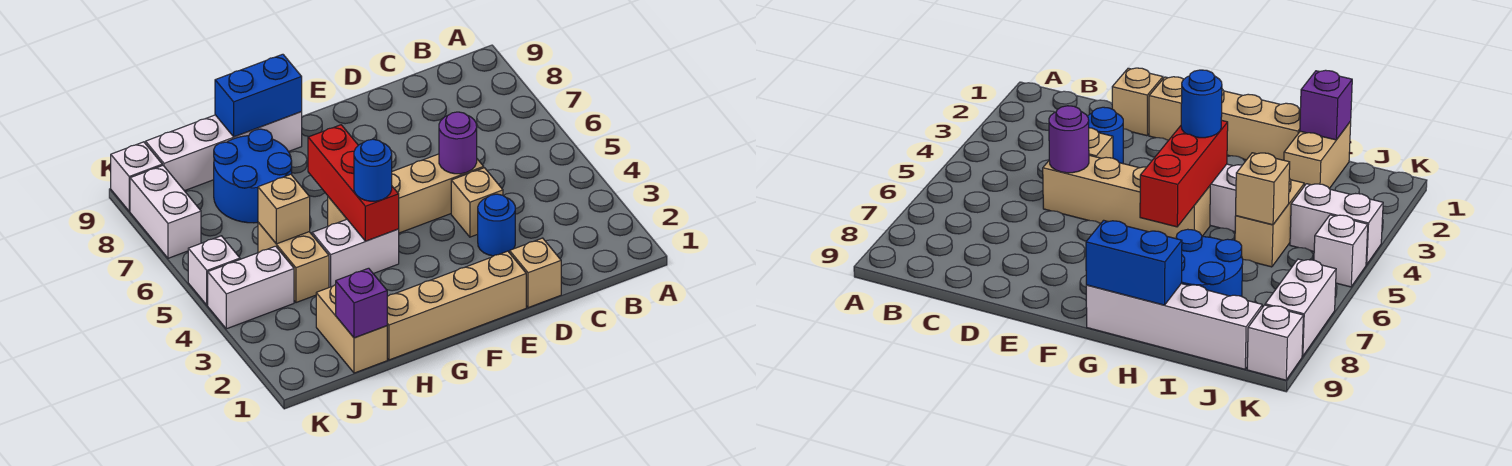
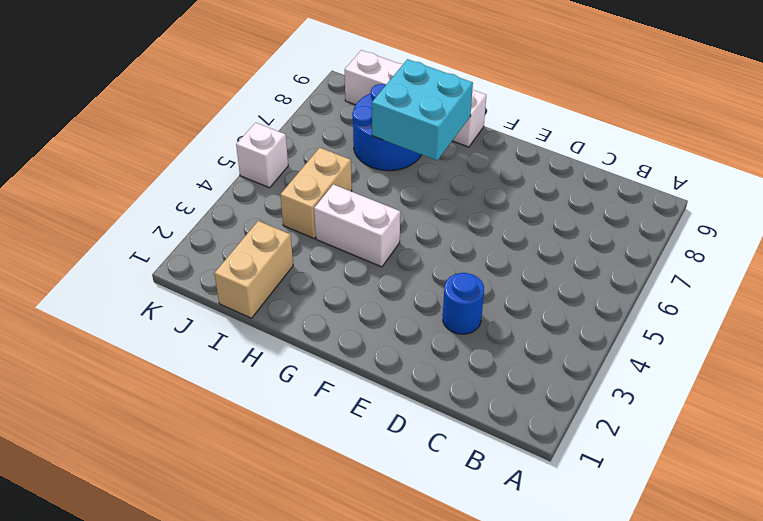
cyan brick G7:H8 level 2 -> none
none -> tan brick D1 level 1
none -> tan brick D4 level 1
none -> tan brick D5:G5 level 1

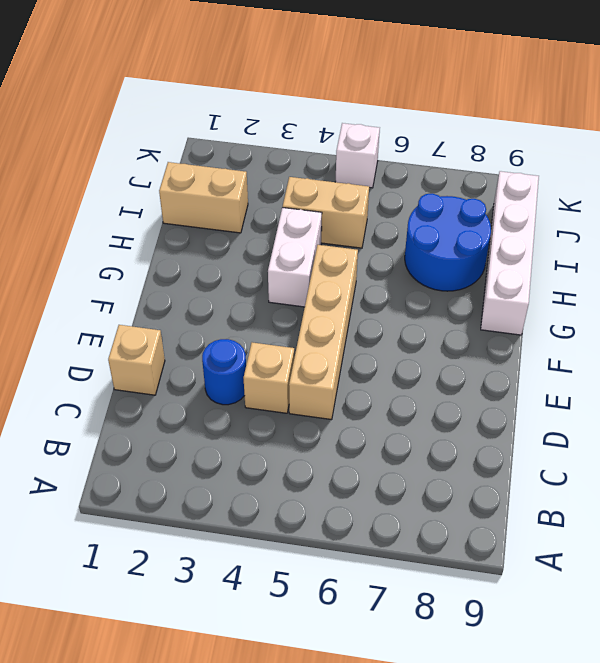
none -> tan brick E1:H1 level 1
none -> white brick J4:K4 level 1
none -> white brick K7:K8 level 1

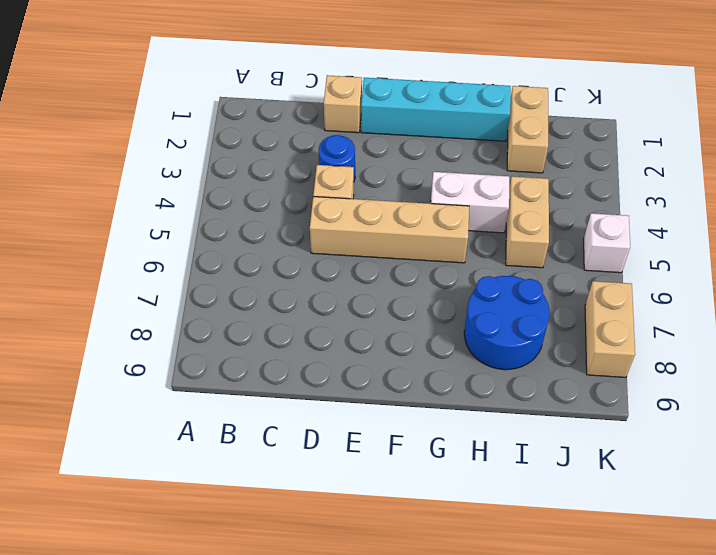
cyan brick E1:H1 level 1 -> tan brick E1:H1 level 1
tan brick K7:K8 level 1 -> white brick K7:K8 level 1
none -> white brick G9:J9 level 1
none -> white brick J4:K4 level 1
none -> white brick K9 level 1

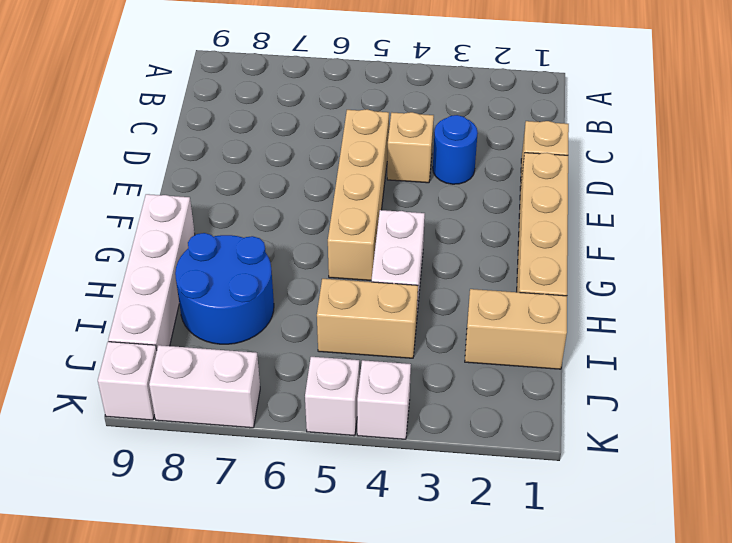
white brick K4 level 1 -> white brick J4:K4 level 1
none -> purple round brick D5 level 2
none -> red brick G4:G6 level 2
none -> blue brick G9:H9 level 2

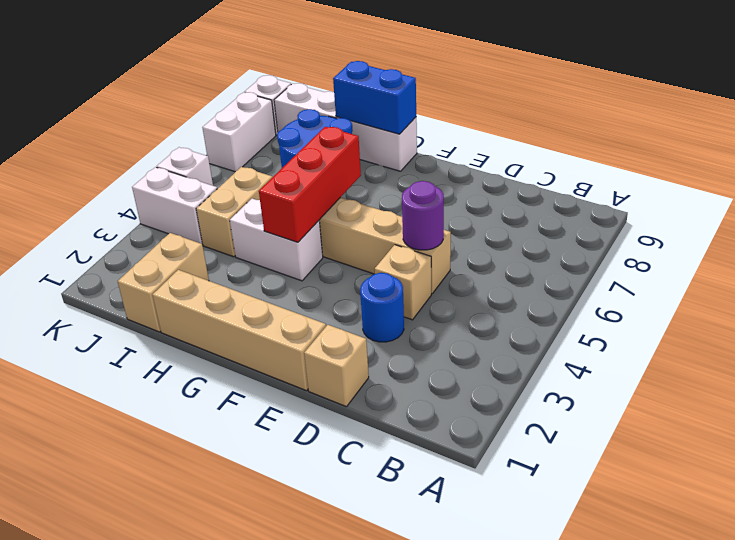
none -> purple brick I1 level 2
none -> tan brick I5 level 2
none -> blue round brick G4 level 3

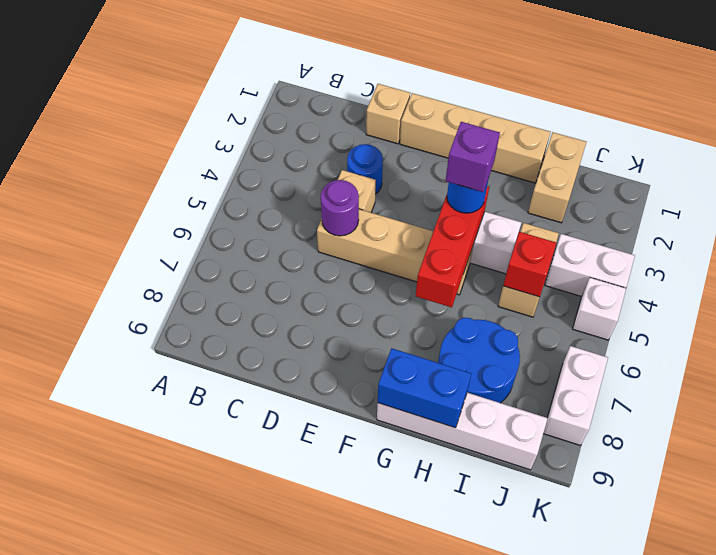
purple brick G4 level 4 -> purple brick I1 level 2
red brick I5 level 2 -> tan brick I5 level 2
none -> white brick K9 level 1

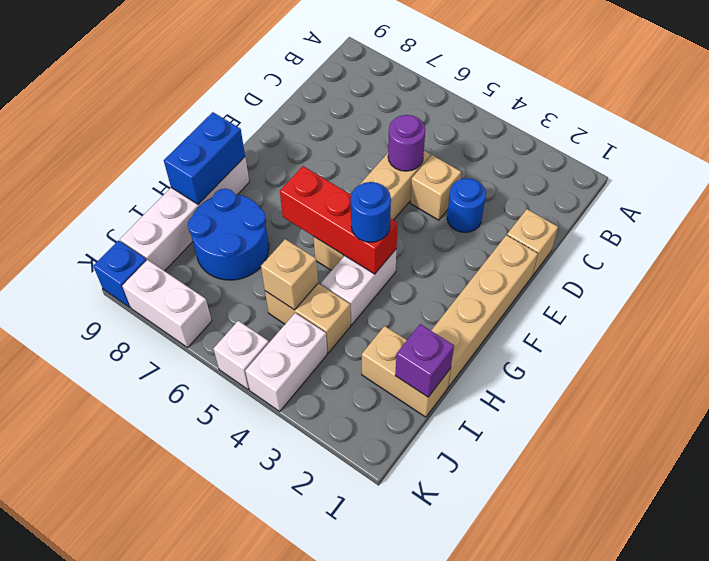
blue brick K9 level 1 -> white brick K9 level 1

